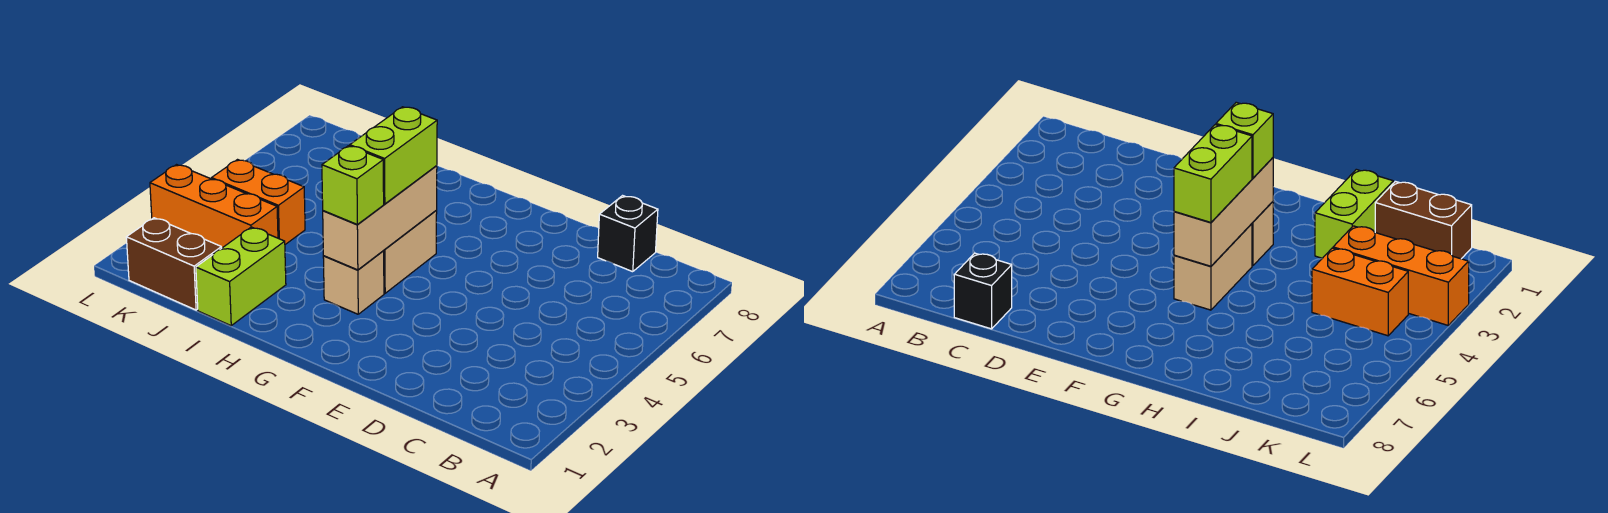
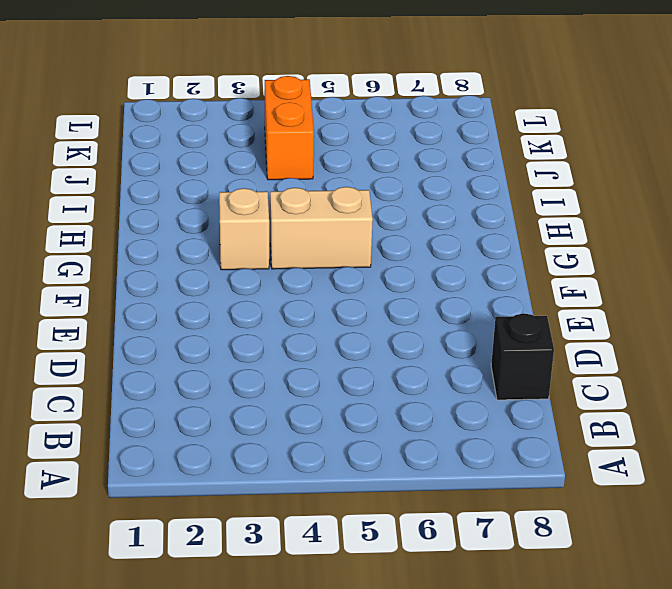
none -> lime brick I1:I2 level 1
none -> brown brick J1:K1 level 1

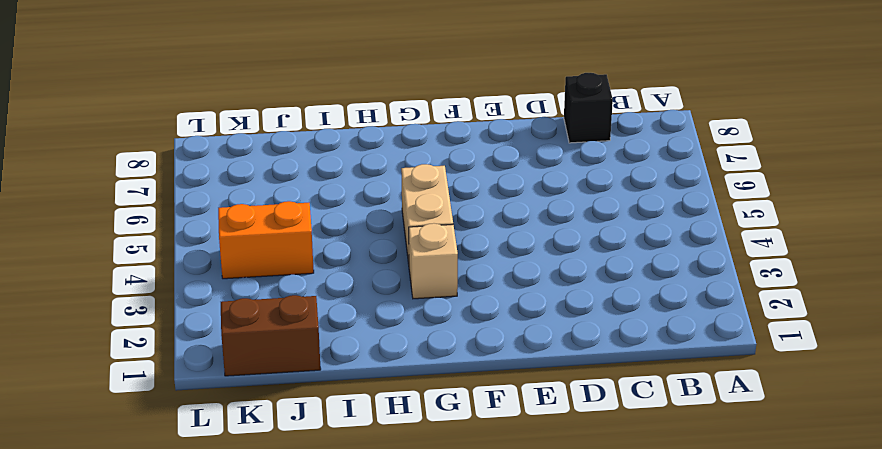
none -> lime brick I1:I2 level 1
none -> orange brick J3:L3 level 1

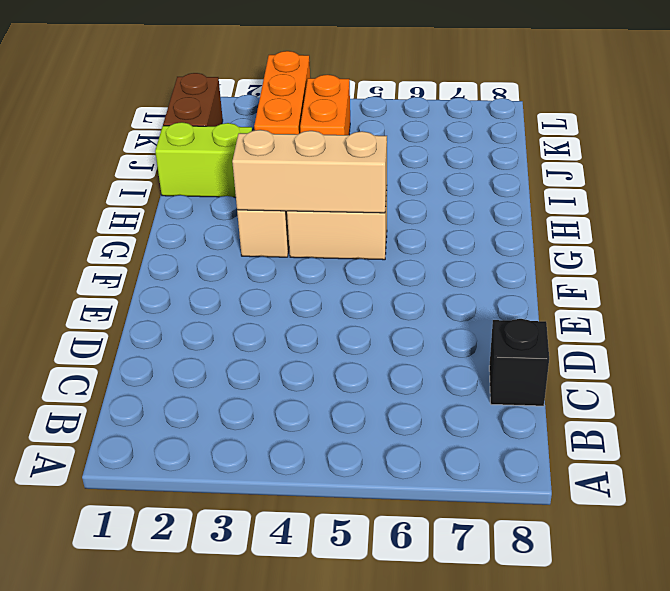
none -> lime brick G3 level 3
none -> lime brick G4:G5 level 3

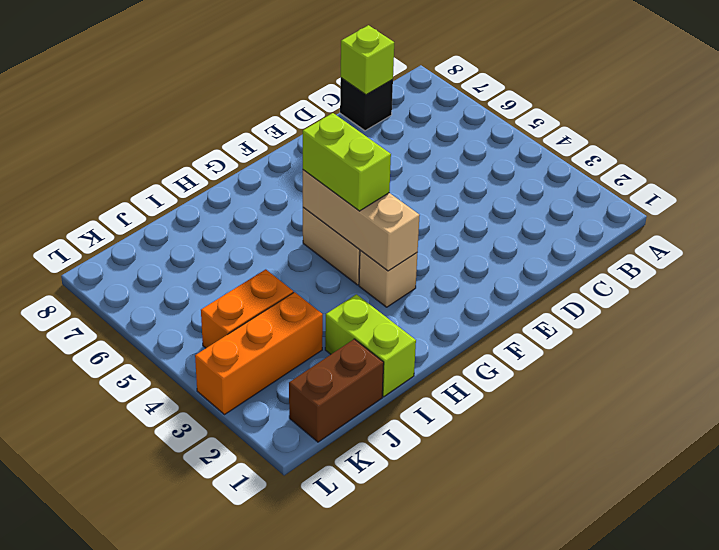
lime brick C8 level 2 -> lime brick G3 level 3

